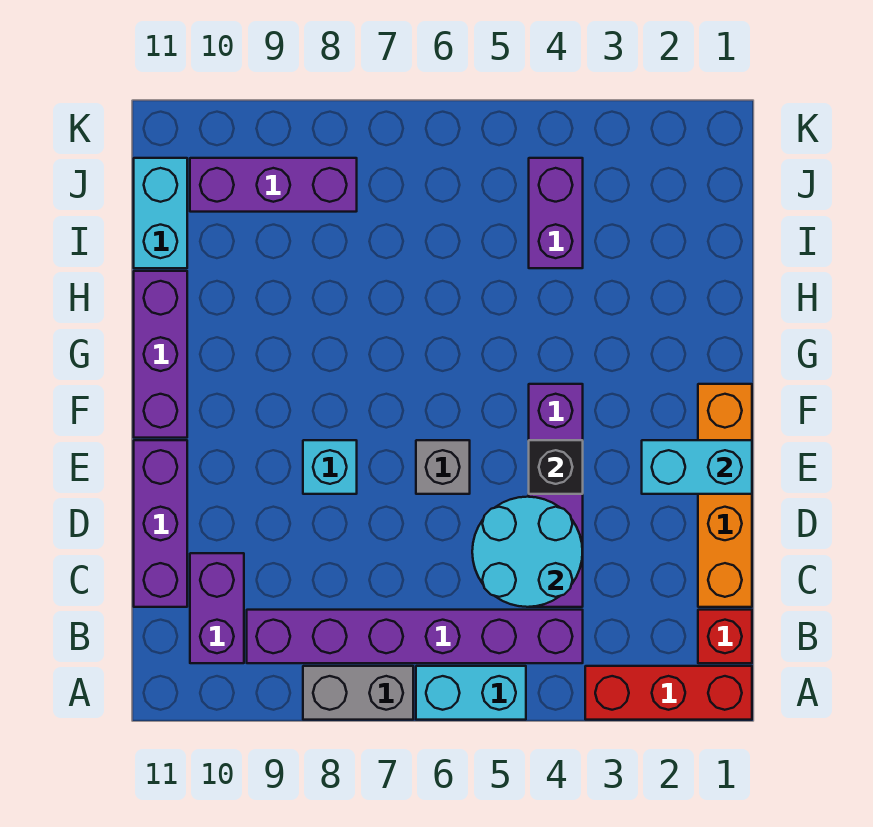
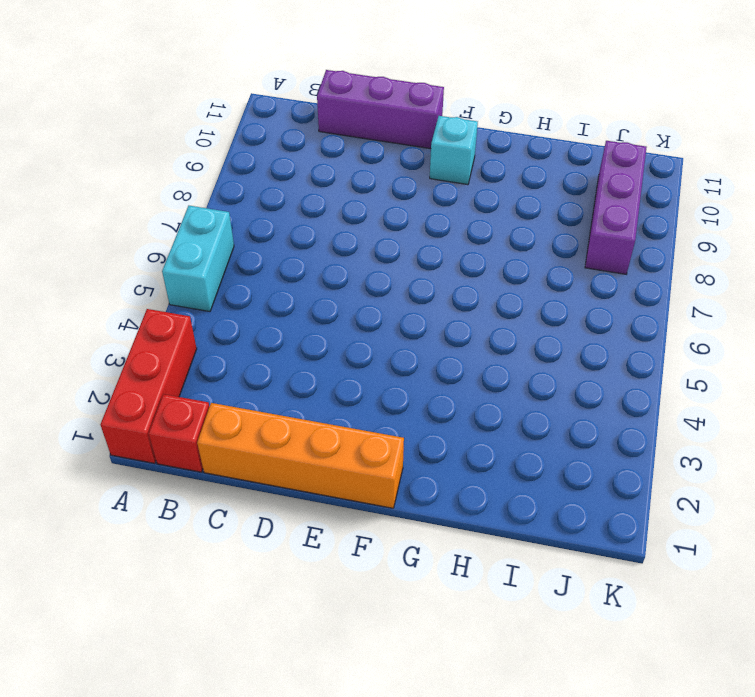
cyan brick F10 level 1 -> cyan brick E8 level 1
none -> grey brick A7:A8 level 1
none -> purple brick B4:B9 level 1
none -> purple brick B10:C10 level 1

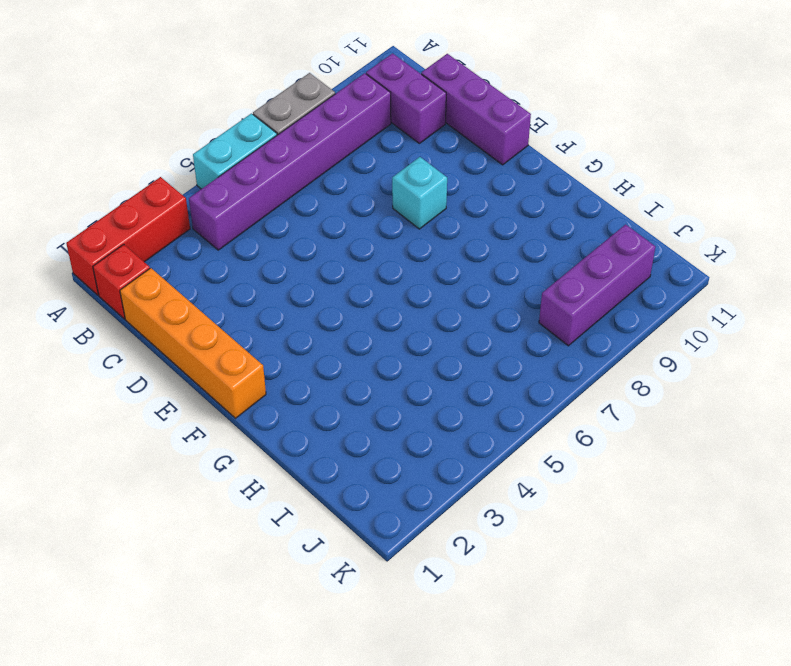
none -> purple brick C4:F4 level 1
none -> grey brick E6 level 1
none -> purple brick F11:H11 level 1

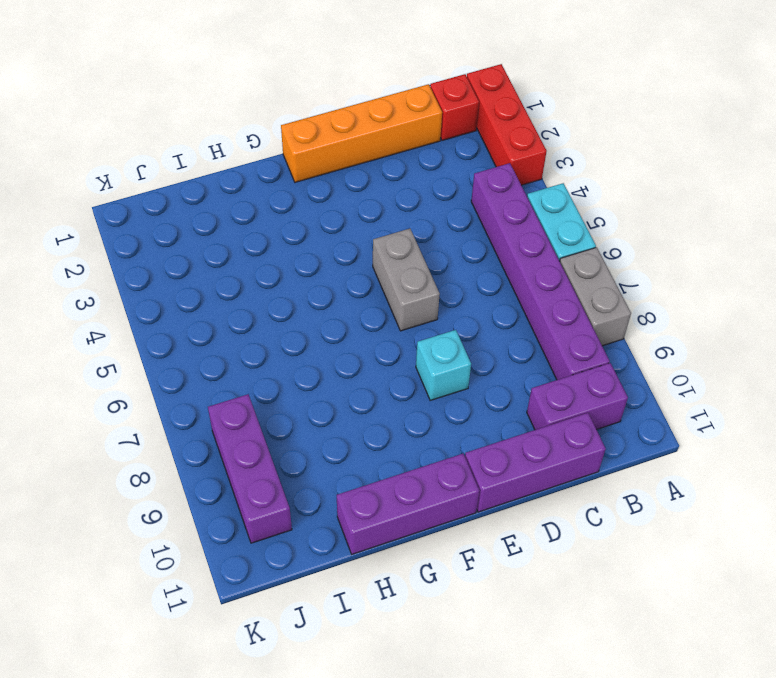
grey brick E5:E6 level 1 -> grey brick E6 level 1
none -> purple brick C4:F4 level 1
none -> purple brick I4:J4 level 1
none -> cyan brick I11:J11 level 1

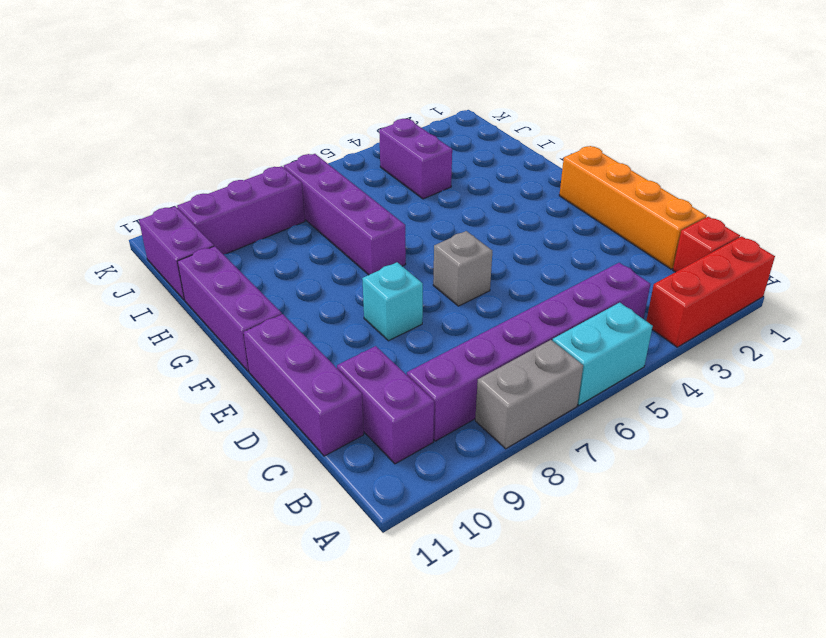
purple brick G7:J7 level 1 -> purple brick C4:F4 level 1
purple brick I11:J11 level 1 -> cyan brick I11:J11 level 1
none -> cyan round brick C4:D5 level 2
none -> cyan brick E1:E2 level 2
none -> black brick E4 level 2

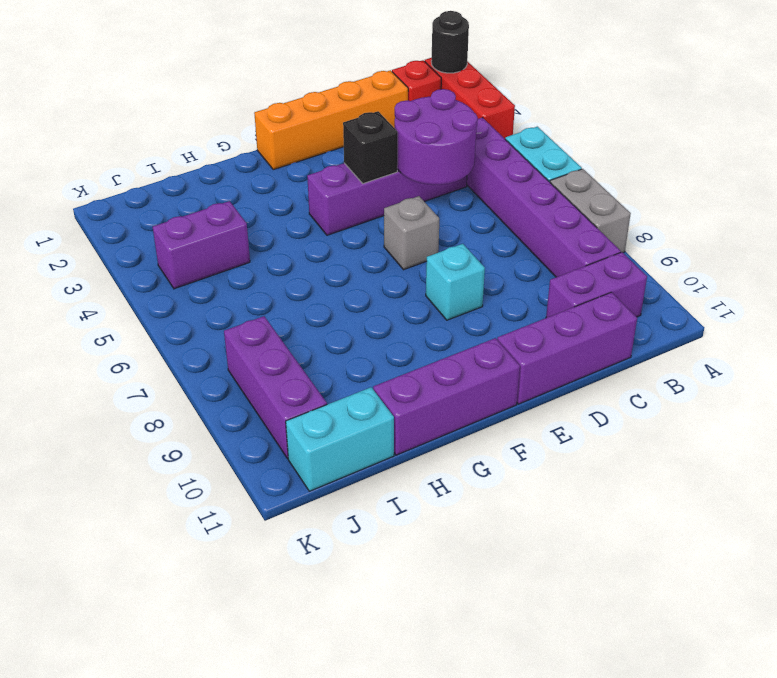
black round brick A1 level 2 -> none
purple round brick C4:D5 level 2 -> cyan round brick C4:D5 level 2
none -> cyan brick E1:E2 level 2

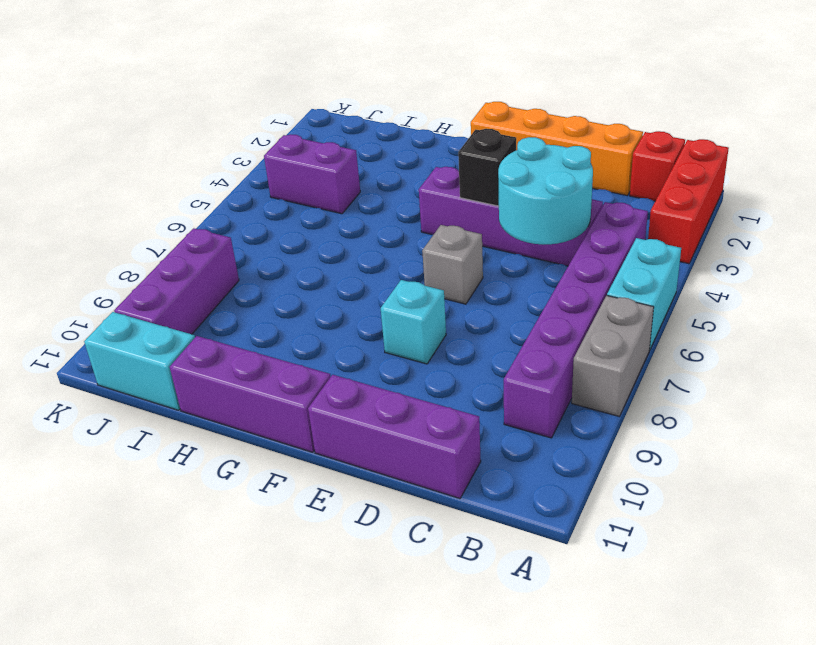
none -> purple brick B10:C10 level 1
none -> cyan brick E1:E2 level 2

